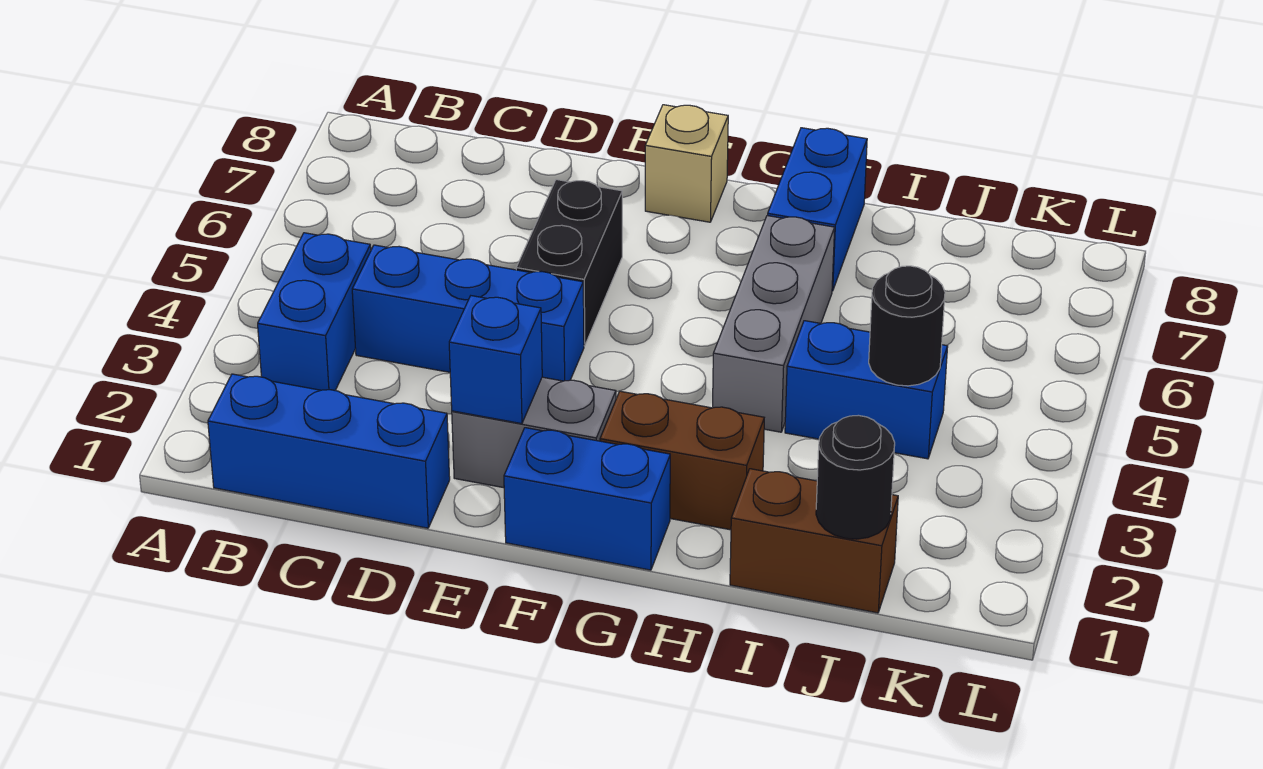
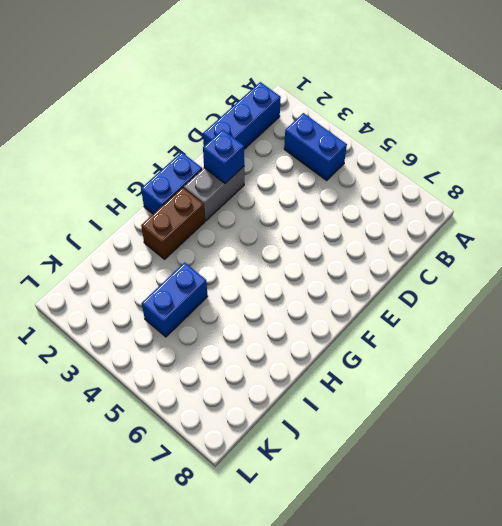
none -> blue brick C4:E4 level 1
none -> black brick E5:E6 level 1
none -> tan brick F8 level 1

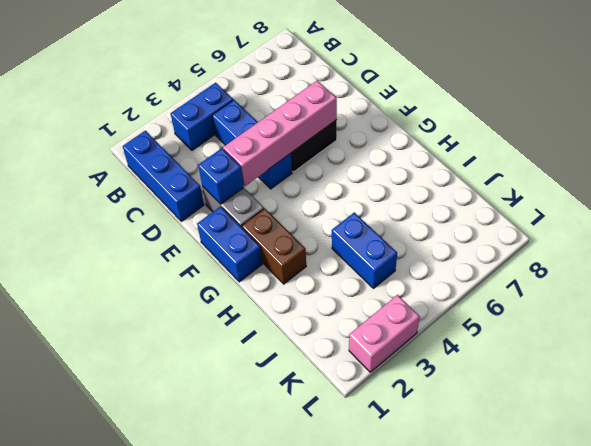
pink brick E3:E6 level 2 -> none
pink brick L2:L3 level 1 -> none
none -> tan brick F8 level 1
none -> grey brick H4:H6 level 1
none -> blue brick H7:H8 level 1

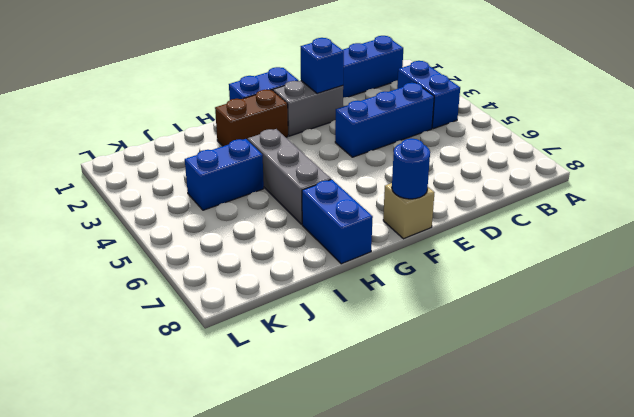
blue round brick F8 level 2 -> none
none -> black brick E5:E6 level 1
none -> brown brick I1:J1 level 1
none -> black round brick J1 level 2

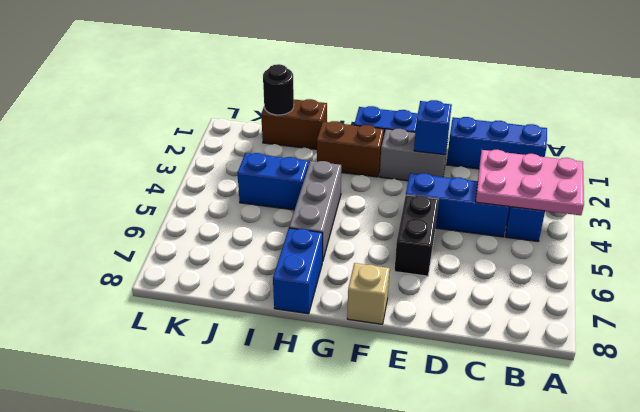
pink plate A3:C4 level 2 -> none
none -> black round brick J4 level 2

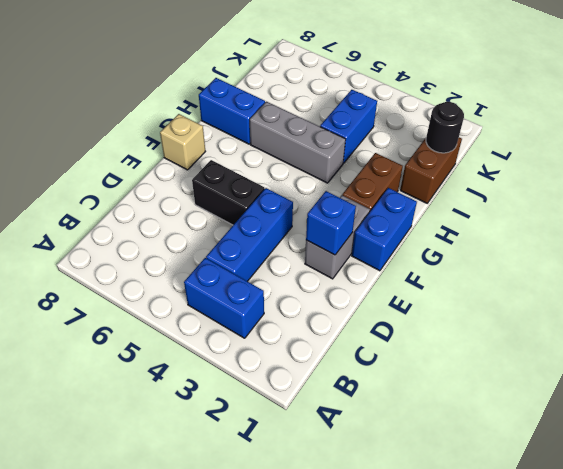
none -> blue brick B1:D1 level 1
none -> black round brick J4 level 2

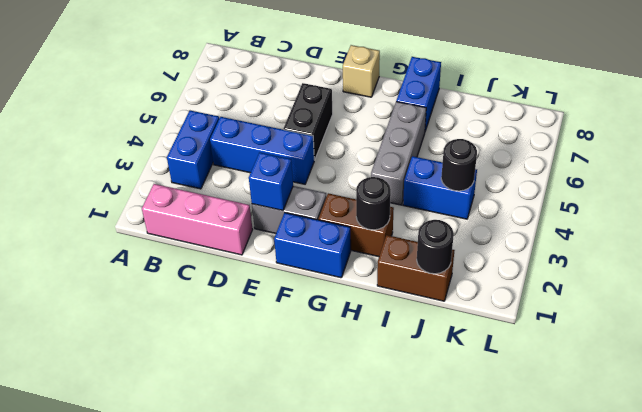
pink brick B1:D1 level 1 -> blue brick B1:D1 level 1
black round brick H2 level 2 -> none

